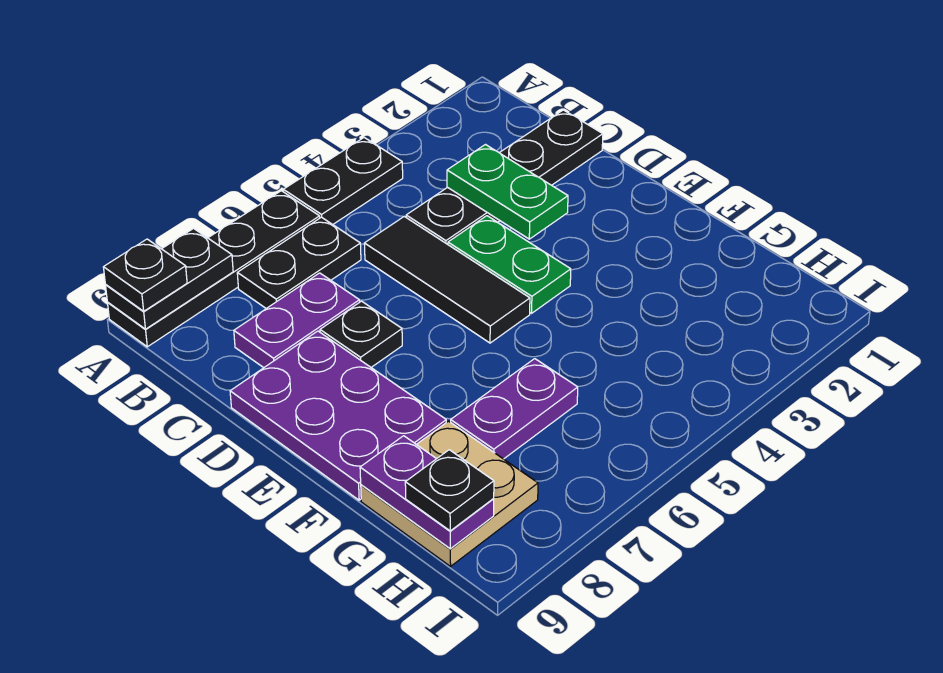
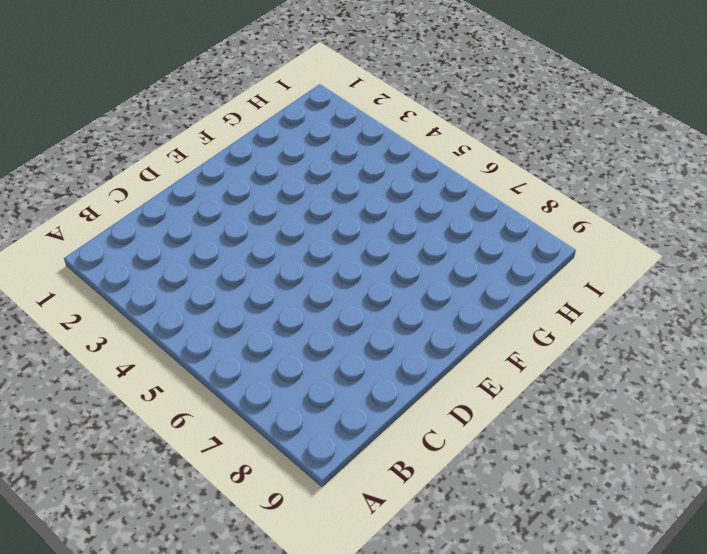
none -> black plate A4:A5 level 1
none -> black plate A6:A9 level 1
none -> black plate B6:B7 level 1

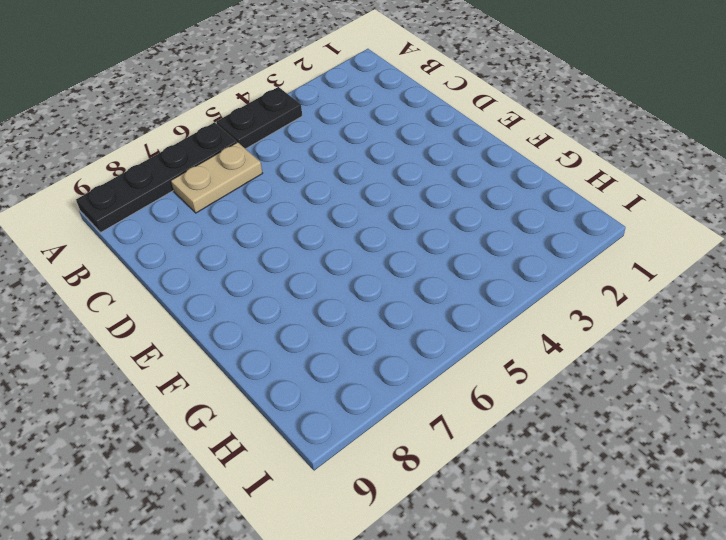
tan plate B6:B7 level 1 -> black plate B6:B7 level 1
none -> black plate C1:C4 level 1
none -> black tile C5:E5 level 1
none -> purple plate C7:C8 level 1

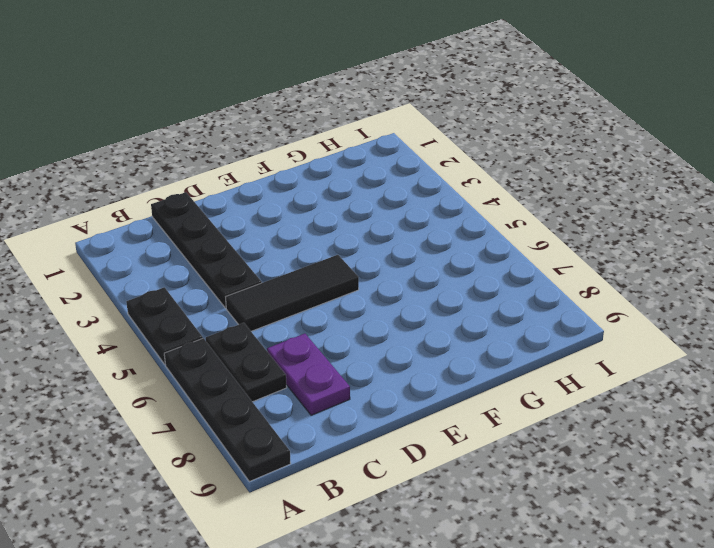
none -> green plate D4:E4 level 1
none -> black plate D7 level 1
none -> purple plate D8:F9 level 1

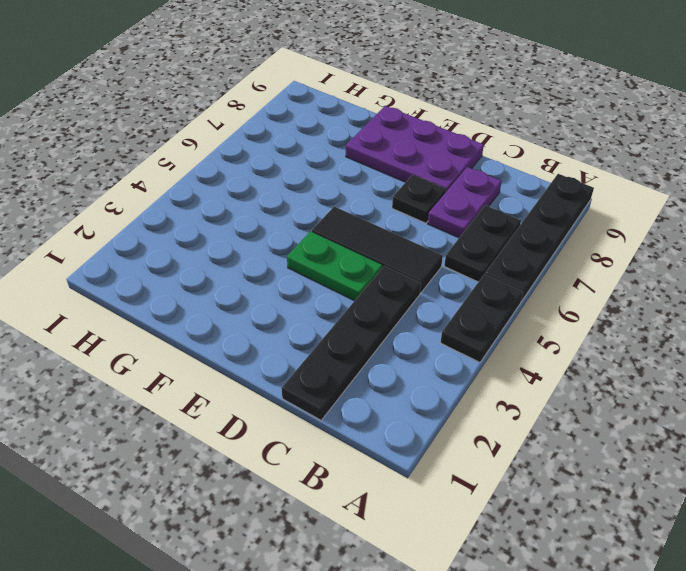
none -> purple plate G6:G7 level 1
none -> tan plate G8:H9 level 1
none -> black plate A8:A9 level 2

